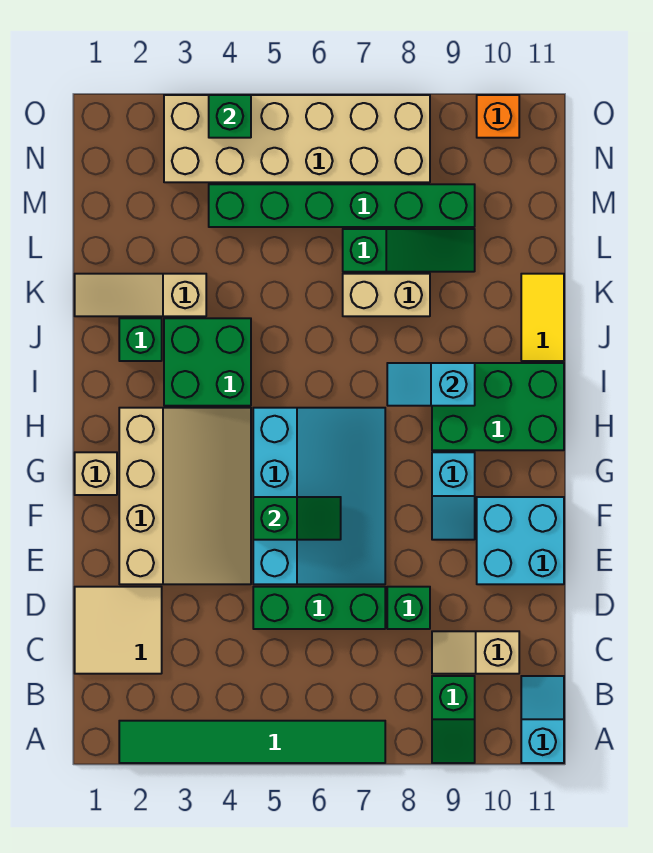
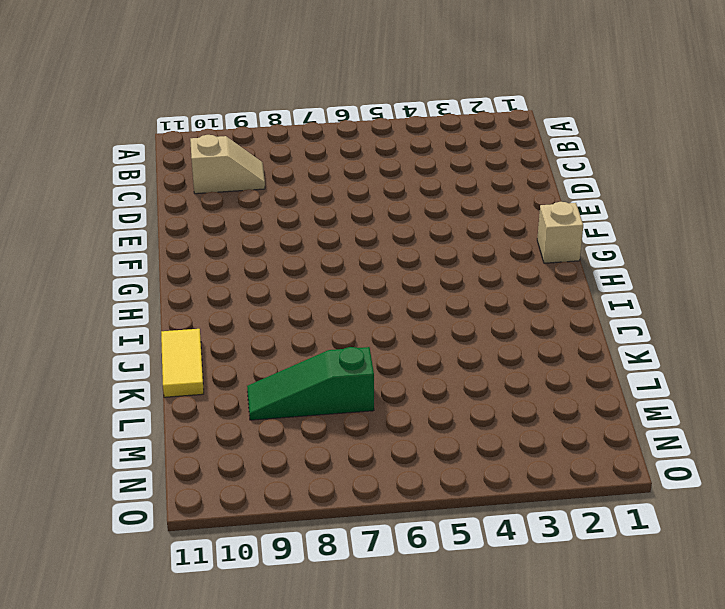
none -> green tile A2:A7 level 1
none -> green slope A9:B9 level 1 top B
none -> cyan slope A11:B11 level 1 top A

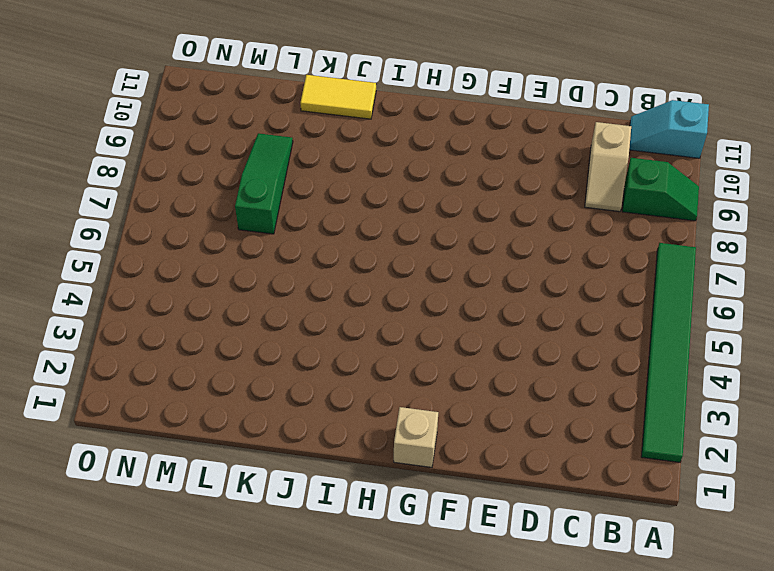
none -> tan tile C1:D2 level 1
none -> green brick D5:D7 level 1
none -> green brick D8 level 1

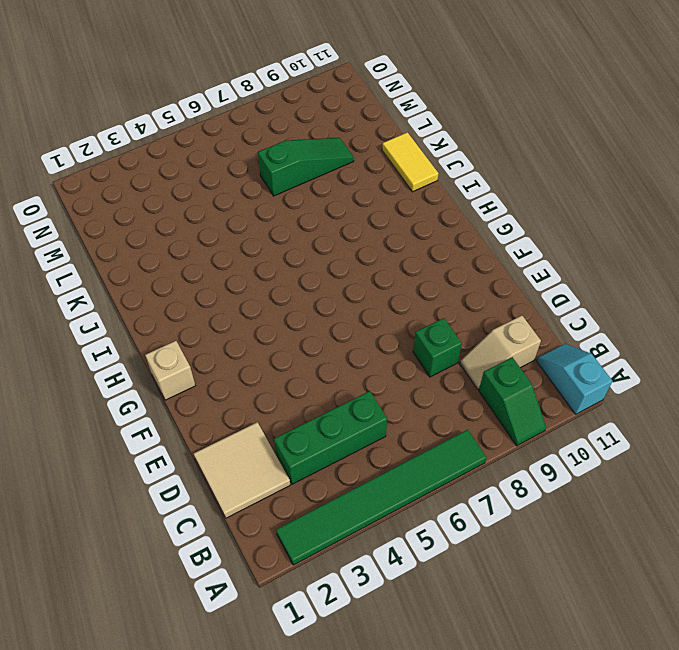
green brick C3:C5 level 1 -> green brick D5:D7 level 1
none -> tan slope E2:H4 level 1 top 2
none -> cyan slope E5:H7 level 1 top 5
none -> cyan brick E10:F11 level 1

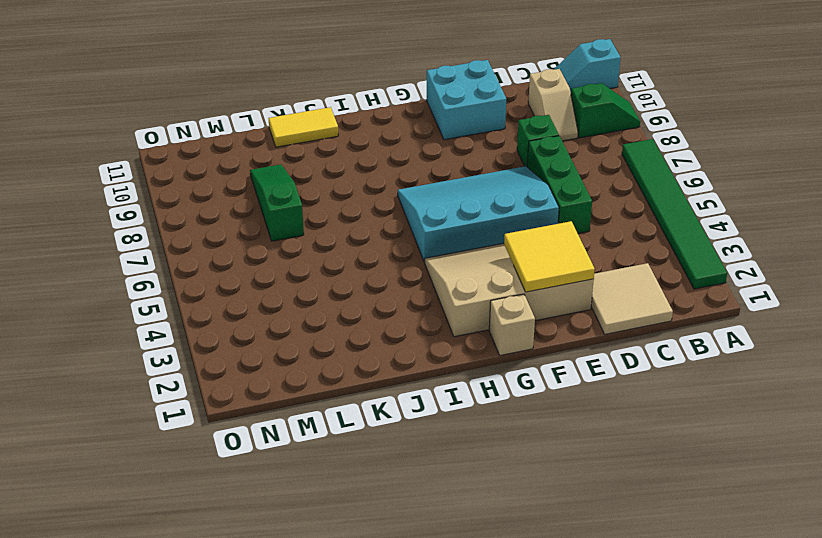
yellow tile E2:F3 level 2 -> none
none -> cyan slope F9:G9 level 1 top G
none -> green brick H9:I11 level 1
none -> green brick I3:J4 level 1

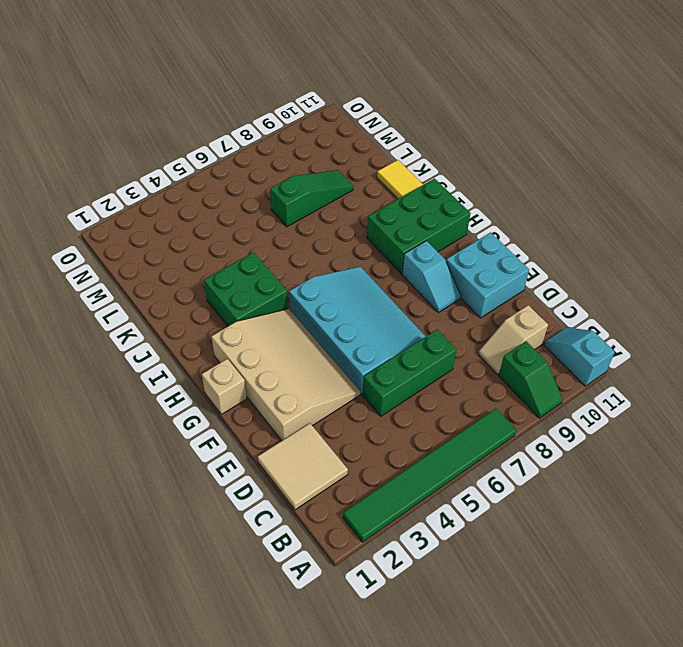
none -> green brick D8 level 1
none -> green brick J2 level 1
none -> tan slope K1:K3 level 1 top 3

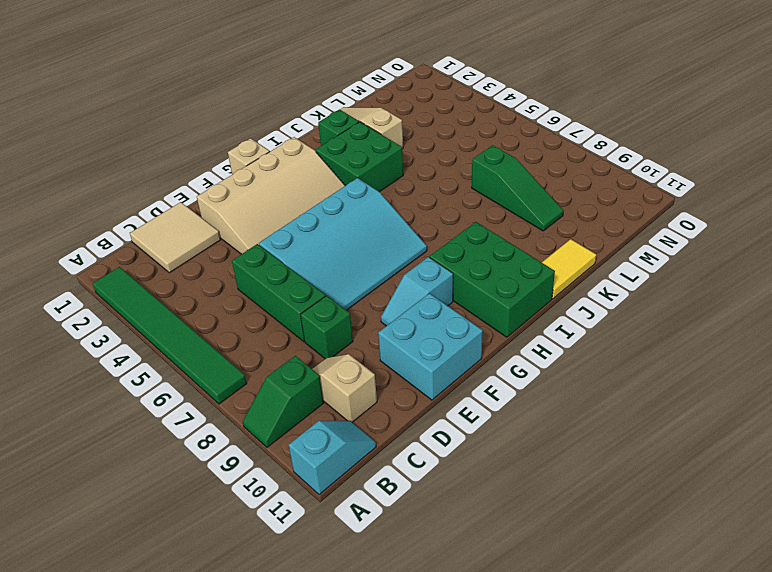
none -> tan brick K7:K8 level 1
none -> green brick M4:M9 level 1
none -> tan brick N3:O8 level 1

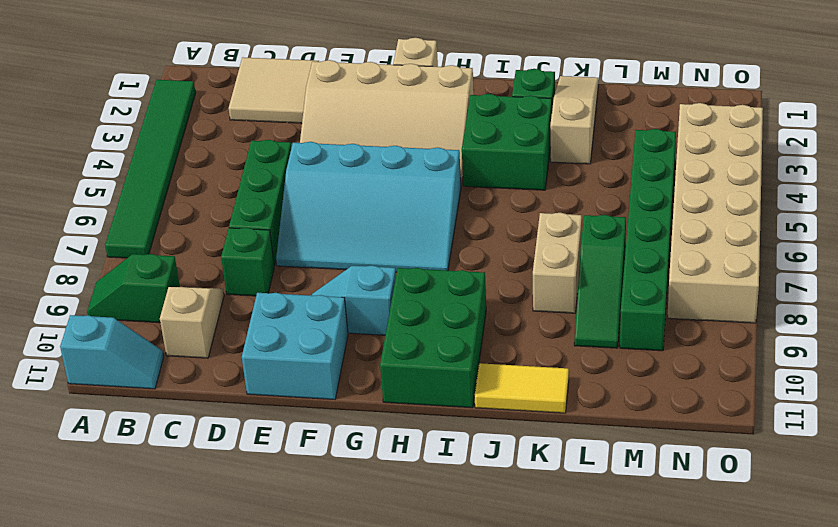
none -> orange brick O10 level 1
none -> green slope F5:F6 level 2 top 5
none -> cyan slope I8:I9 level 2 top 9

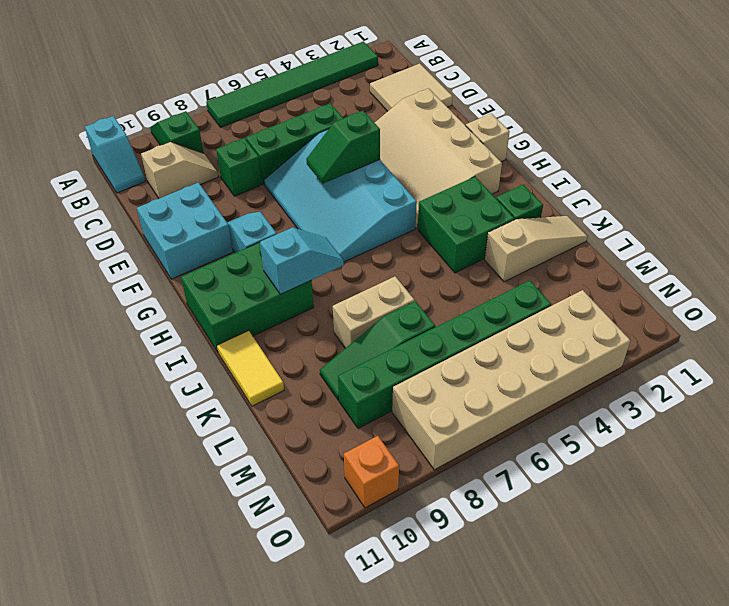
none -> green brick O4 level 2

